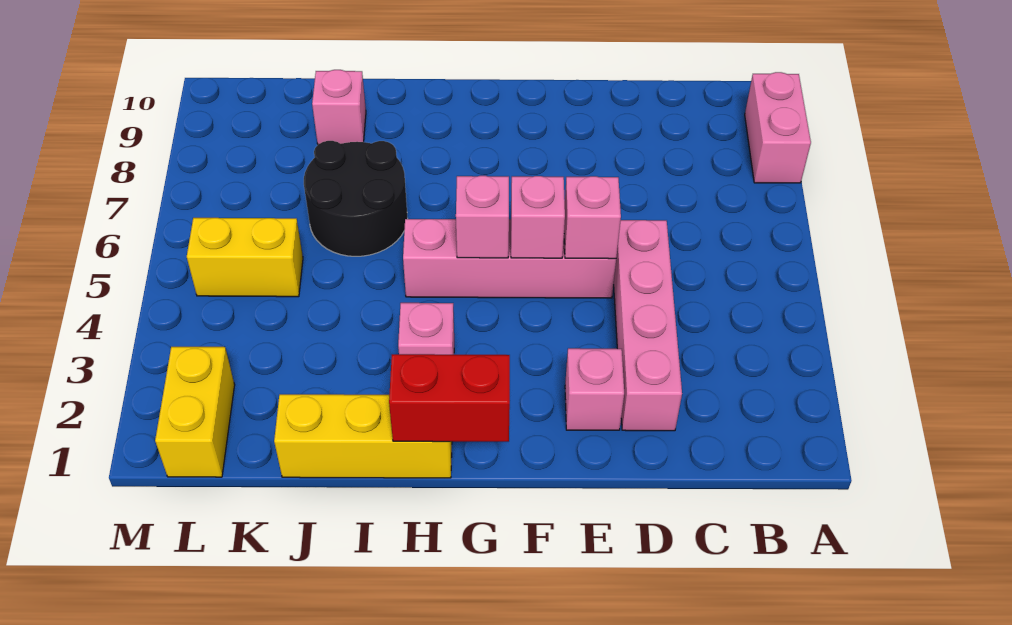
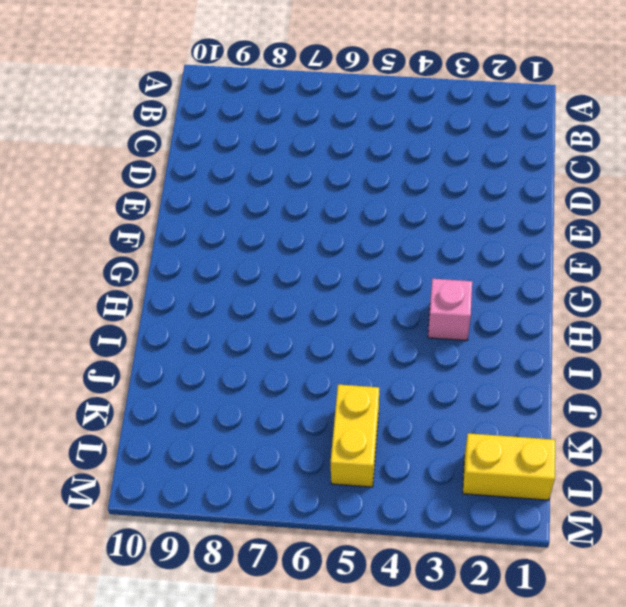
none -> pink brick A8:A9 level 1
none -> pink brick D2:D5 level 1
none -> pink brick E2 level 1

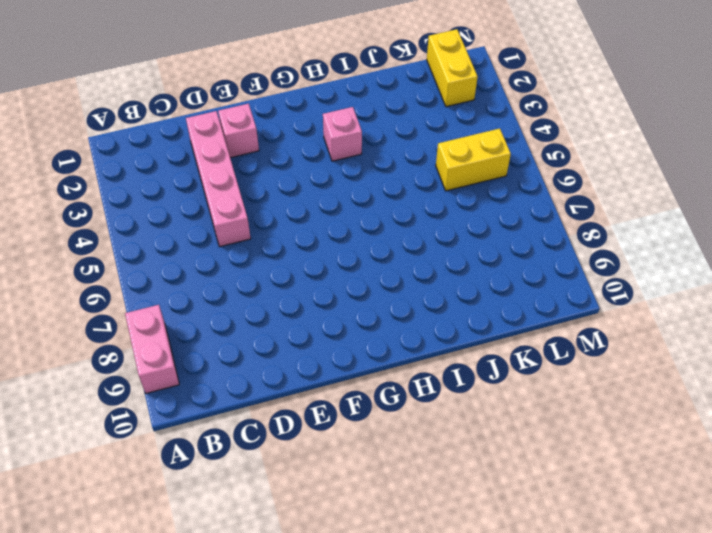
none -> pink brick E5:H5 level 1
none -> yellow brick H1:J1 level 1
none -> black round brick I6:J7 level 1

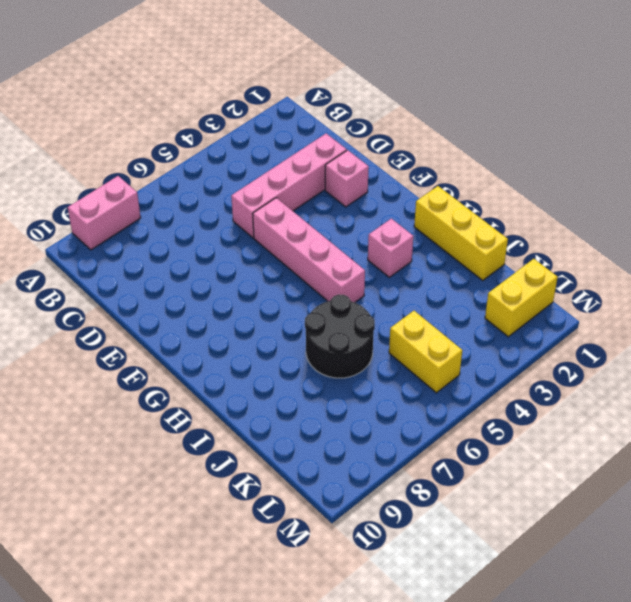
none -> pink brick J9 level 1
none -> pink brick E5 level 2
none -> pink brick F5 level 2

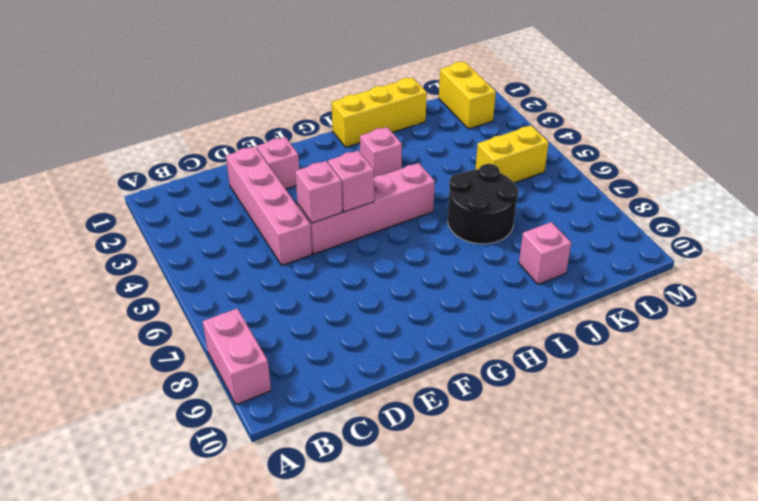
none -> red brick G1:H1 level 2
none -> pink brick G5 level 2

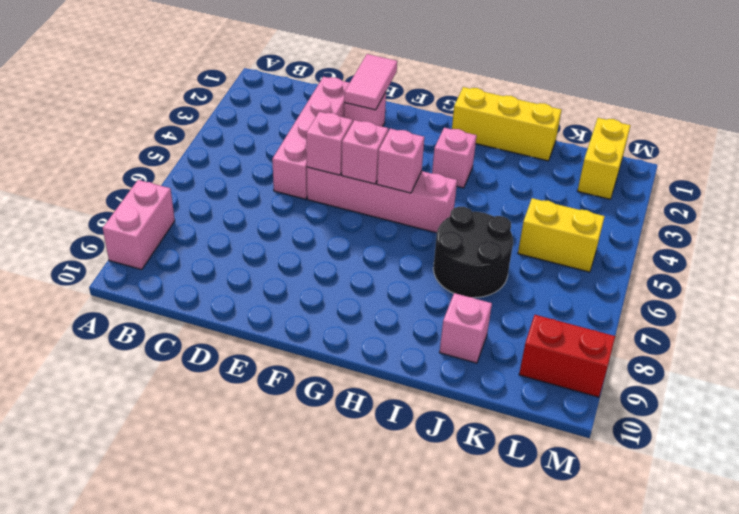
pink tile E1:E2 level 2 -> none
red brick L9:M9 level 1 -> red brick G1:H1 level 2

